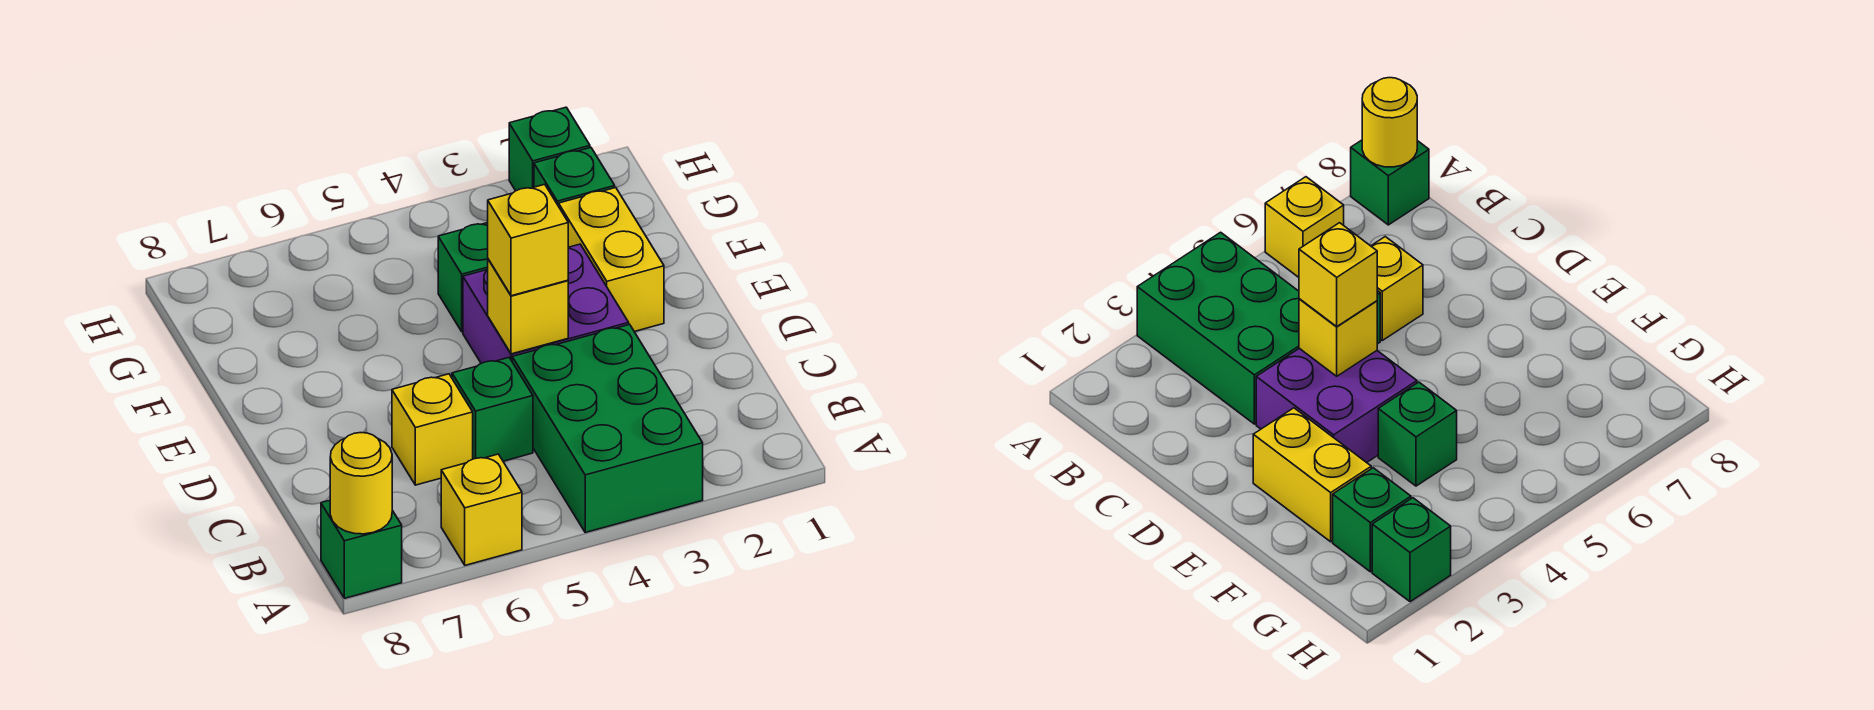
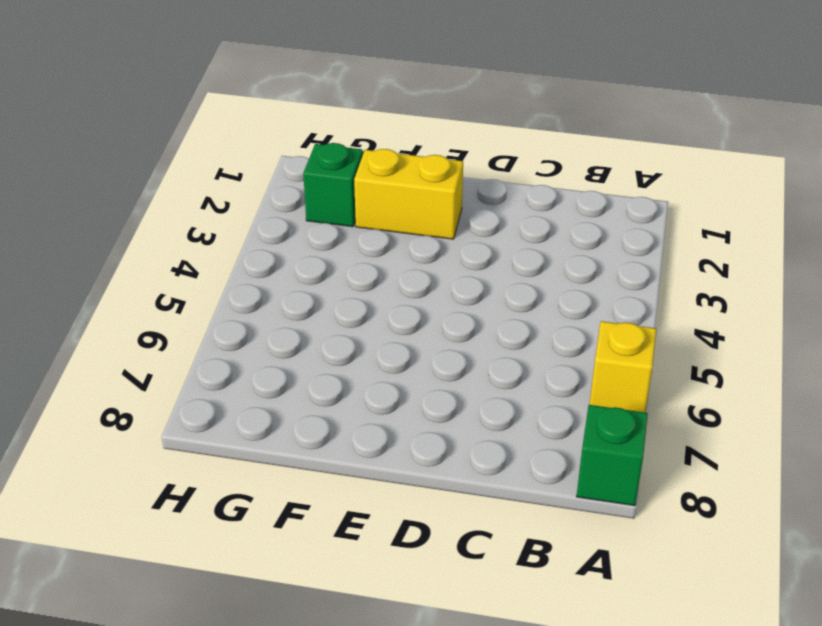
none -> green brick A3:C4 level 1
none -> green brick C5 level 1
none -> yellow brick C6 level 1

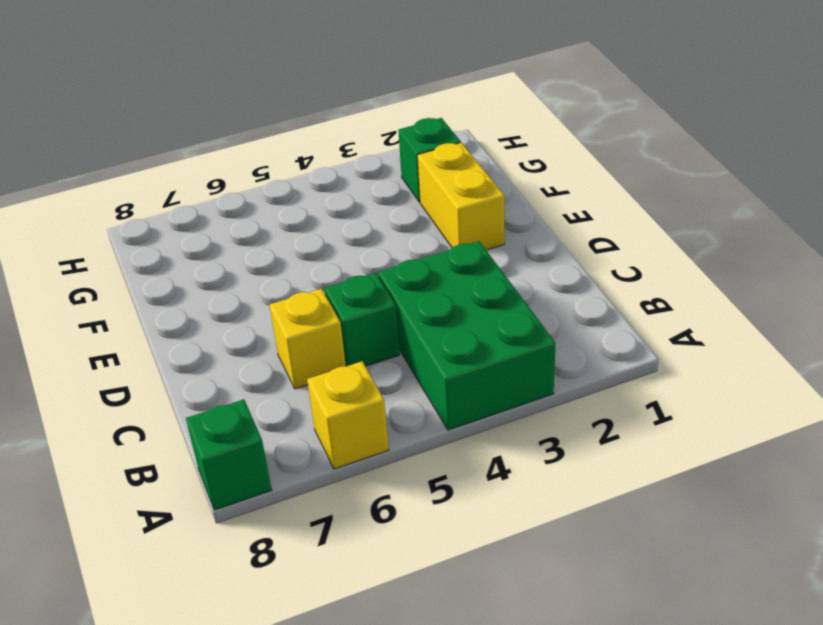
none -> purple brick D3:E4 level 1
none -> green brick F4 level 1
none -> green brick H2 level 1

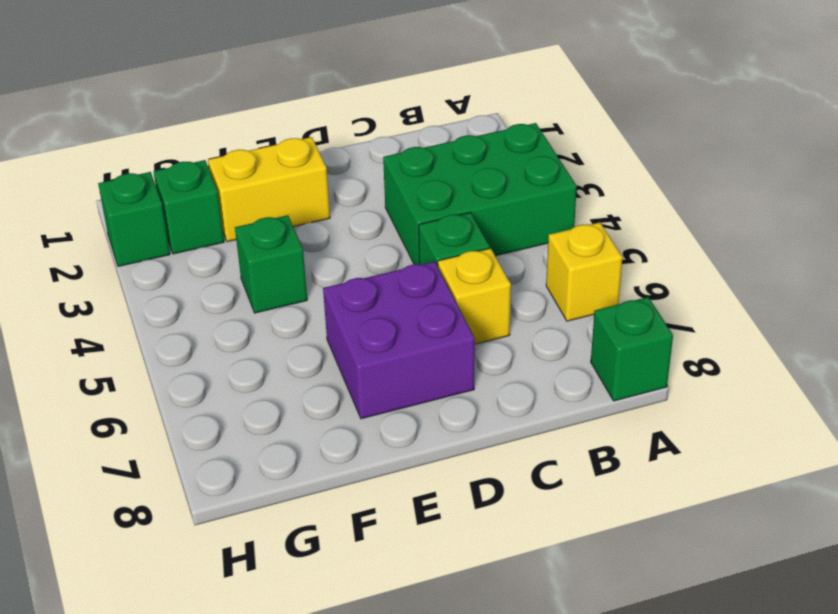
purple brick D6:E7 level 1 -> purple brick D3:E4 level 1
none -> yellow round brick A8 level 2
none -> yellow brick D4 level 2
none -> yellow brick D4 level 3

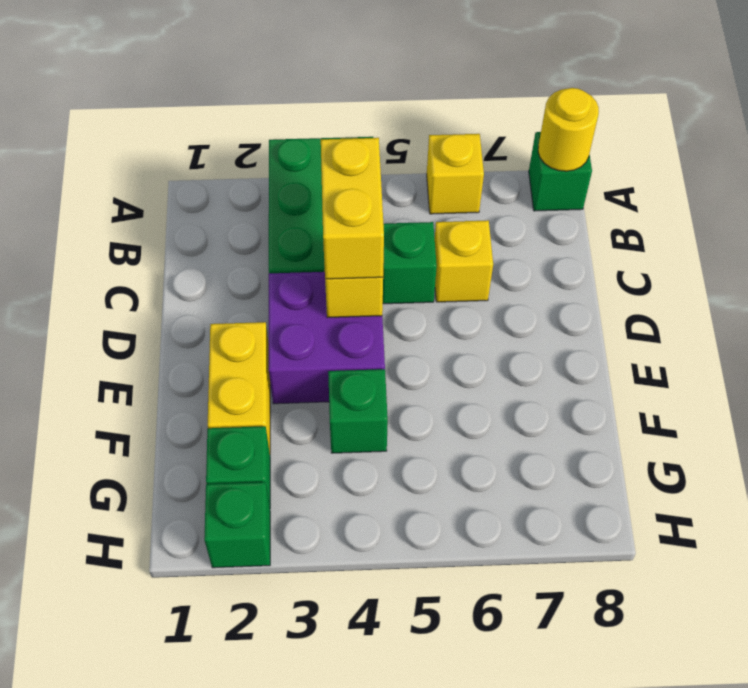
yellow brick C4:D4 level 3 -> yellow brick D4 level 3

